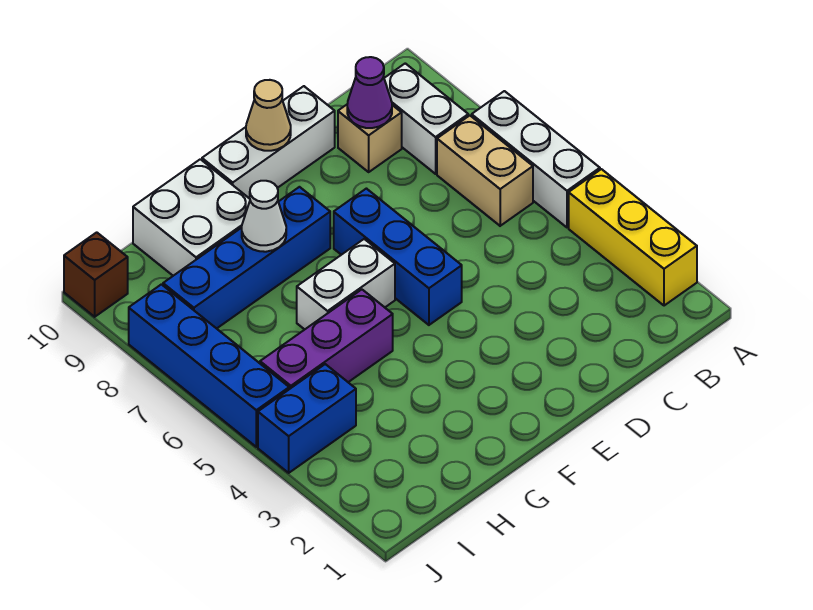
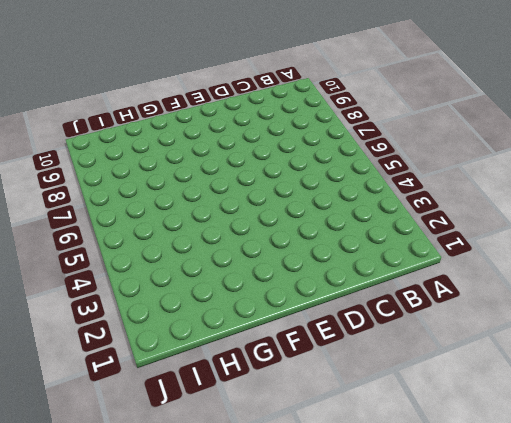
none -> yellow brick A2:A4 level 1
none -> white brick A5:A7 level 1
none -> tan brick B6:B7 level 1

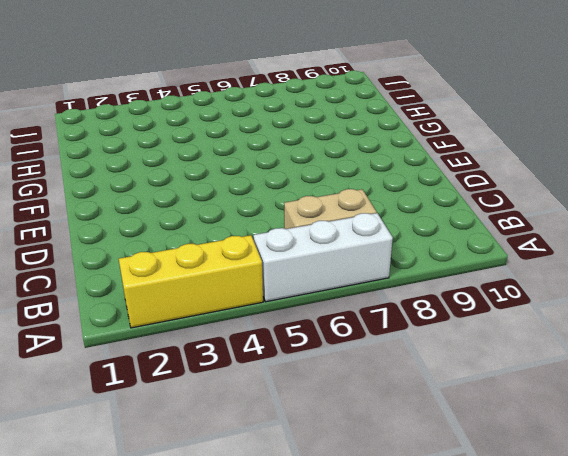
none -> white brick B8:B9 level 1
none -> tan brick C9 level 1
none -> white brick D10:F10 level 1

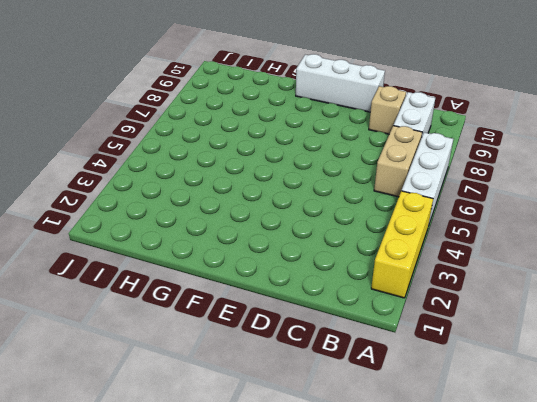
none -> blue brick E5:E7 level 1
none -> white brick F6:G6 level 1
none -> blue brick F8:I8 level 1

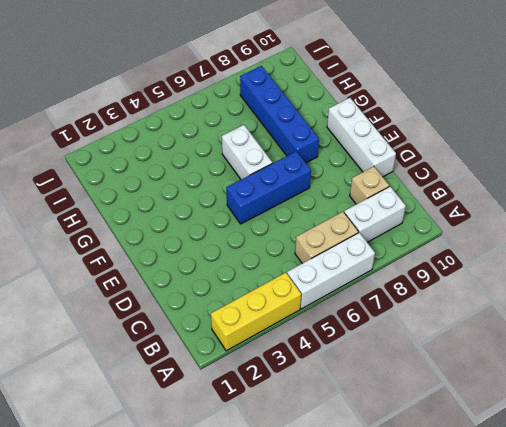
none -> purple brick G5:I5 level 1
none -> white brick G9:H10 level 1
none -> blue brick I4:J4 level 1

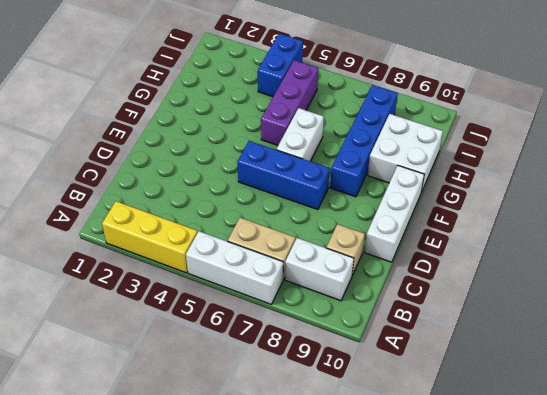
none -> blue brick J5:J8 level 1
none -> brown brick J10 level 1
none -> purple cone C9 level 2

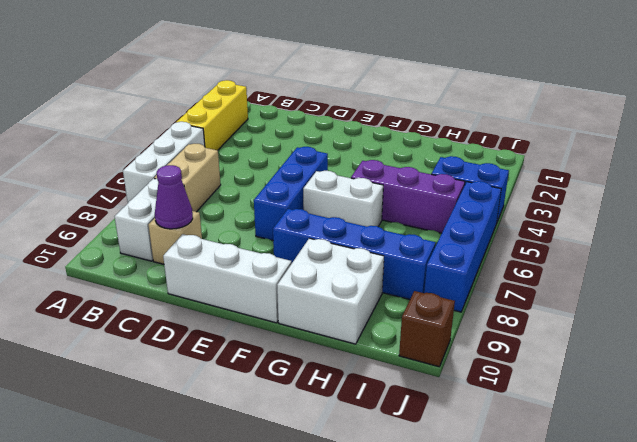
none -> tan cone E10 level 2
none -> white cone G8 level 2

